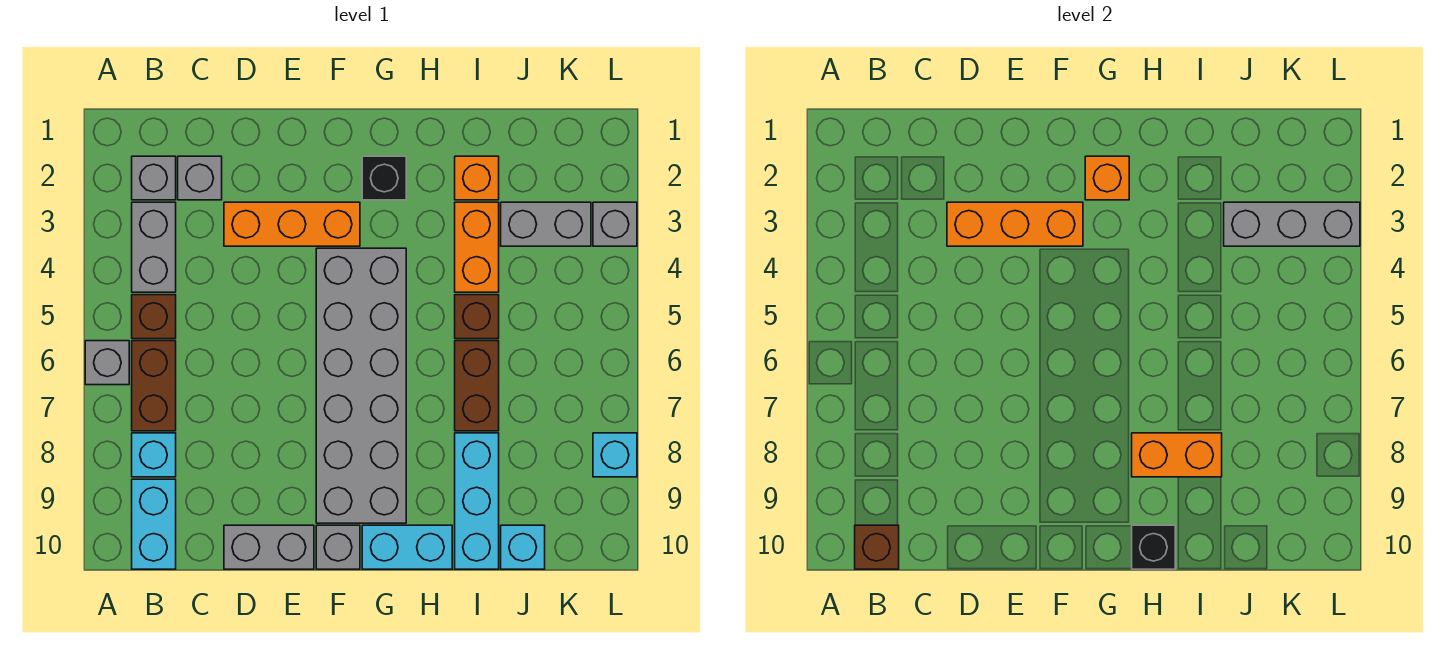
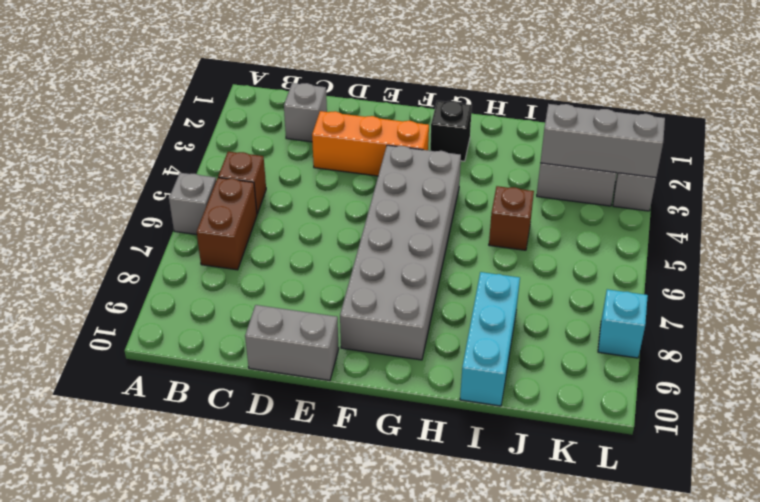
none -> grey brick B2 level 1
none -> grey brick B3:B4 level 1
none -> cyan brick B8 level 1

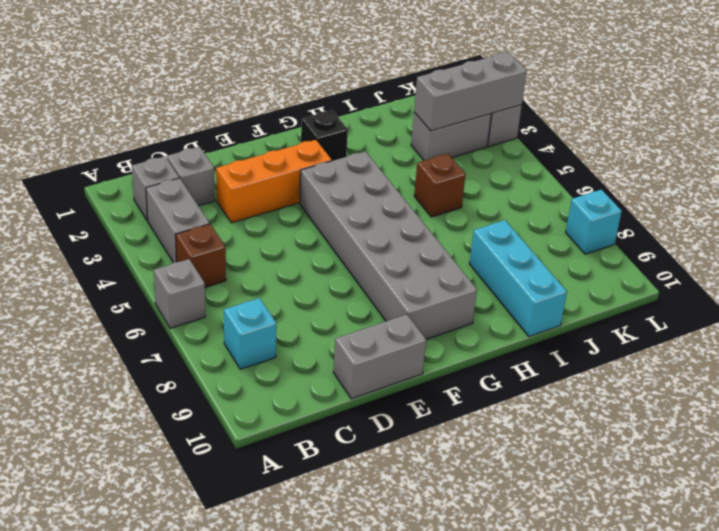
none -> brown brick B6:B7 level 1
none -> cyan brick B9:B10 level 1
none -> grey brick F10 level 1

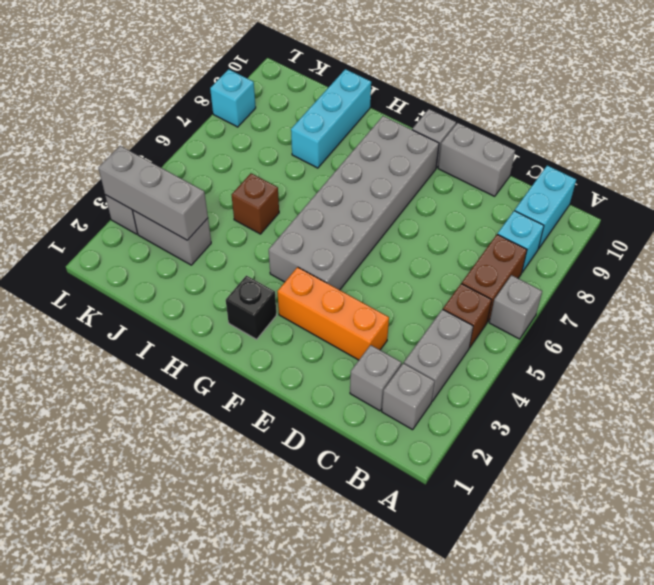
none -> cyan brick G10:H10 level 1
none -> orange brick I2 level 1
none -> orange brick I3:I4 level 1

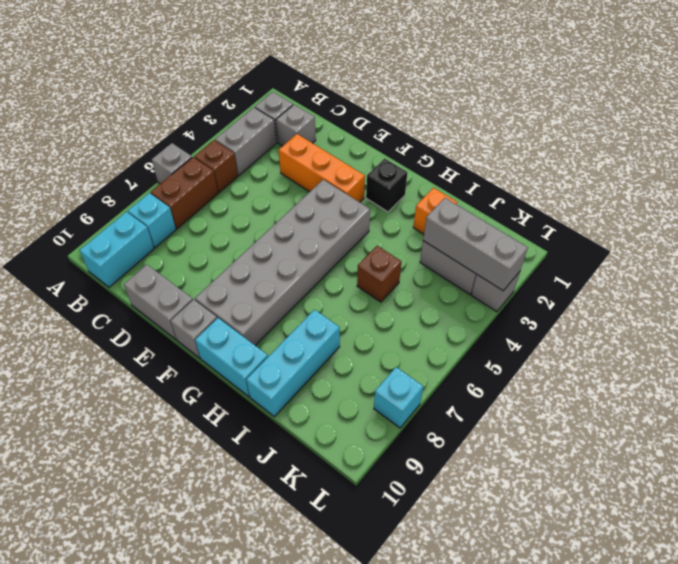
none -> orange brick I3:I4 level 1
none -> brown brick I6:I7 level 1
none -> cyan brick J10 level 1

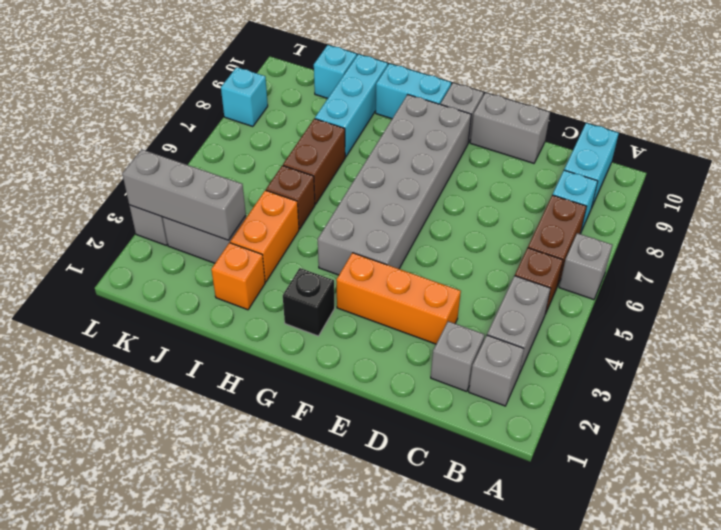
none -> brown brick B10 level 2
none -> orange brick D3:F3 level 2
none -> orange brick G2 level 2

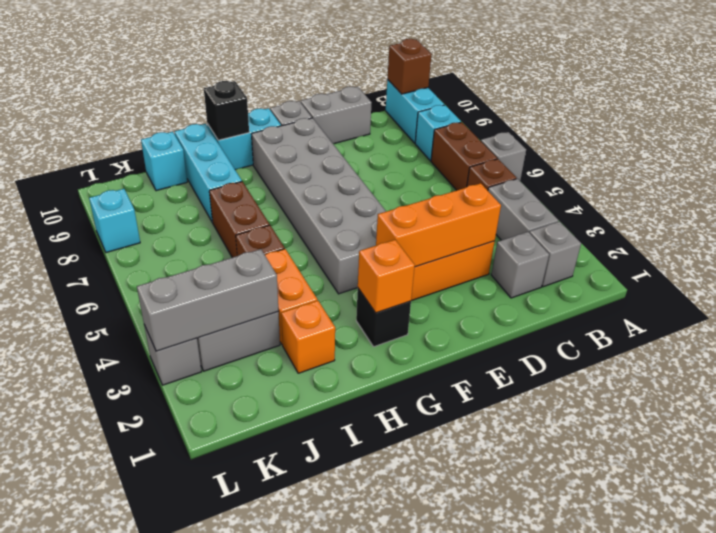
none -> orange brick H8:I8 level 2

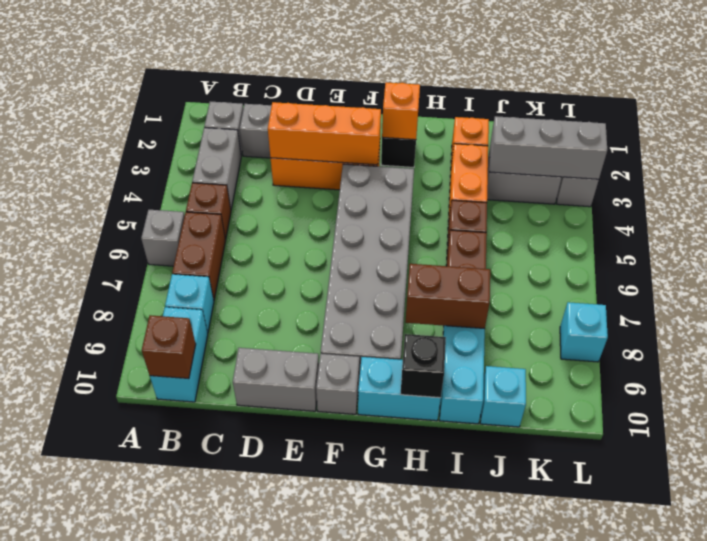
brown brick H8:I8 level 2 -> orange brick H8:I8 level 2

